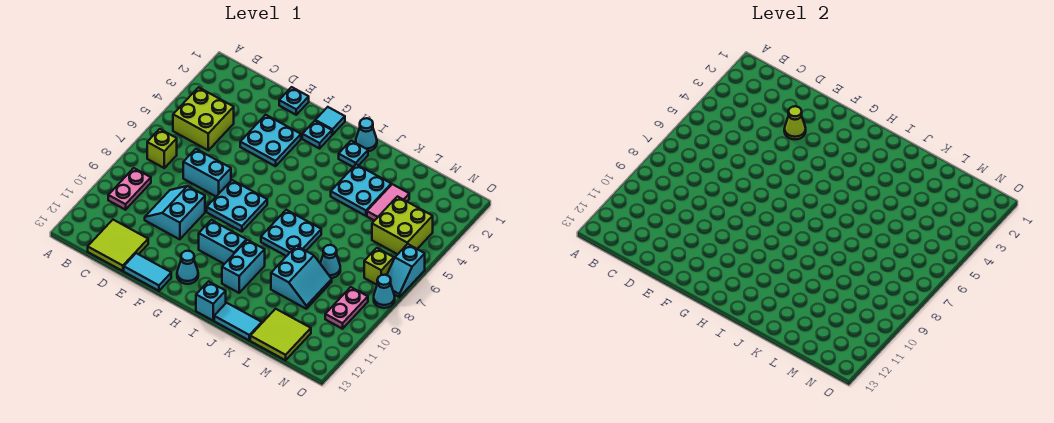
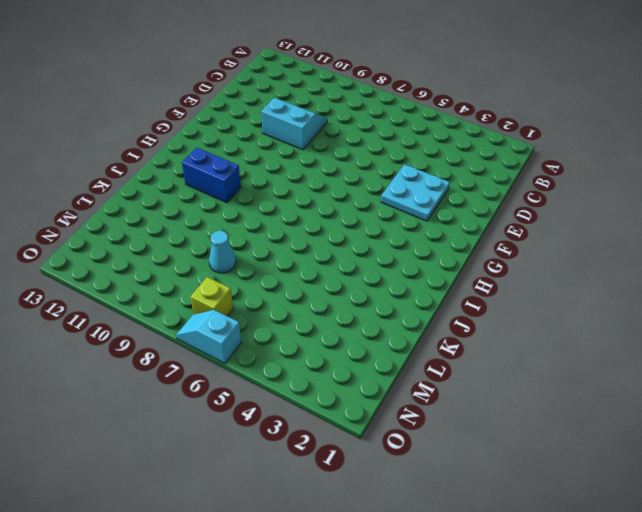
blue brick I10:I11 level 1 -> cyan brick I10:I11 level 1
none -> lime brick B4:C5 level 1
none -> lime brick B7 level 1
none -> pink plate B9:B10 level 1
none -> lime tile C12:D13 level 1

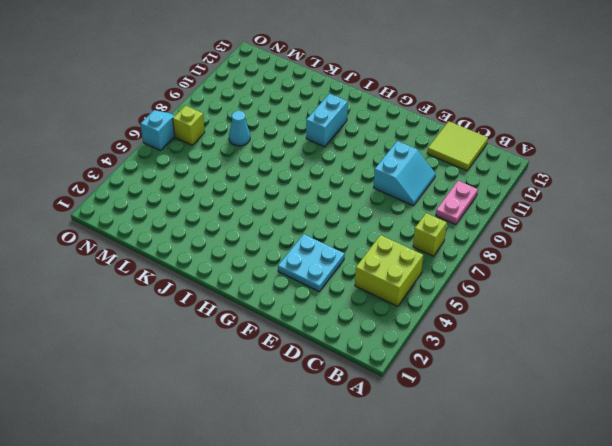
none -> cyan brick D7:E7 level 1
none -> cyan plate E1 level 1
none -> cyan tile E13:F13 level 1
none -> cyan plate F7:G8 level 1

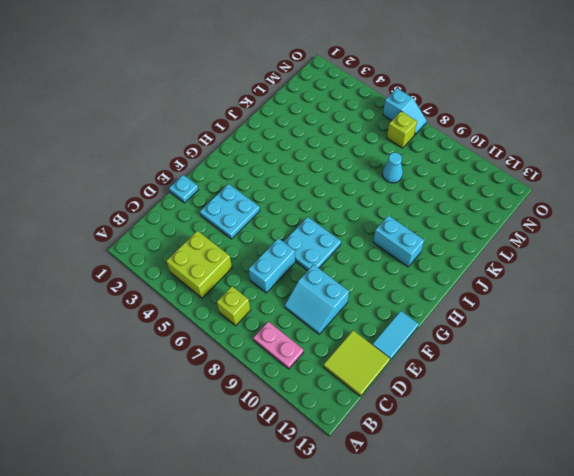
none -> cyan tile G1 level 1
none -> cyan plate G2 level 1
none -> cyan brick G10:H10 level 1
none -> cyan cone G12 level 1

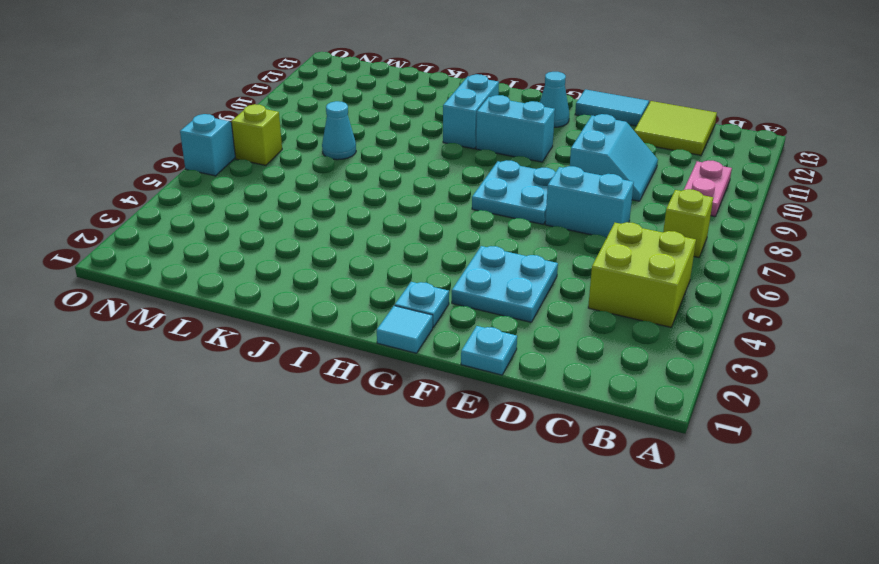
none -> cyan cone I1 level 1
none -> cyan plate I2 level 1
none -> cyan plate I7:J8 level 1
none -> cyan brick I13 level 1

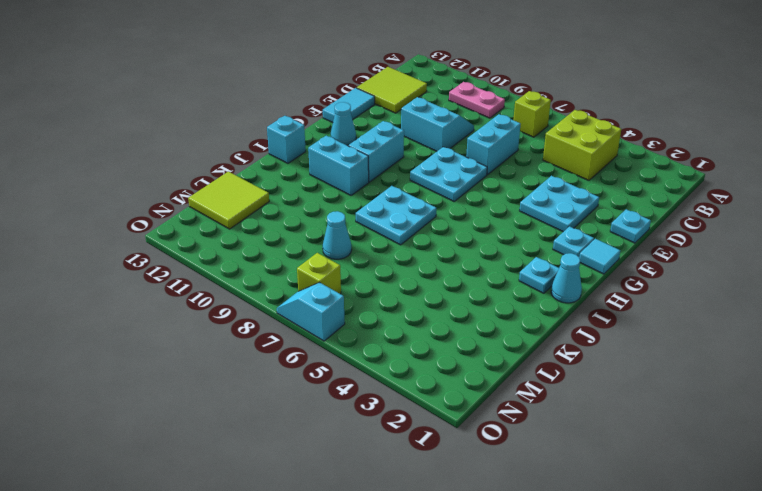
none -> cyan plate J3:K4 level 1
none -> cyan tile J13:K13 level 1
none -> cyan slope K9:L10 level 1 top K
none -> pink tile L3:L4 level 1

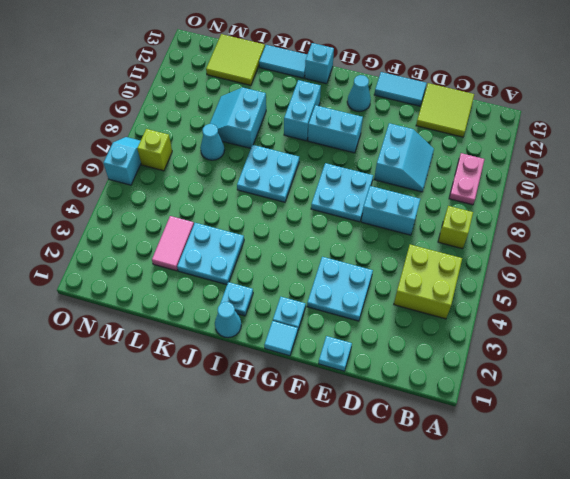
none -> lime brick M4:N5 level 1
none -> pink plate N9:N10 level 1
none -> cyan cone O8 level 1
none -> lime cone E3 level 2

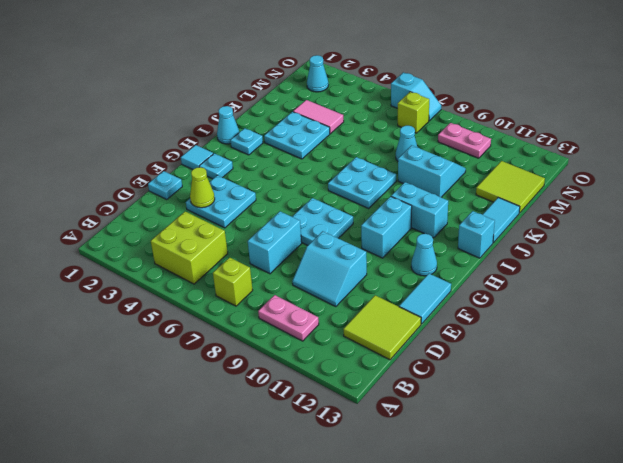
cyan cone N2 level 1 -> cyan cone O8 level 1
none -> lime brick M4:N5 level 1

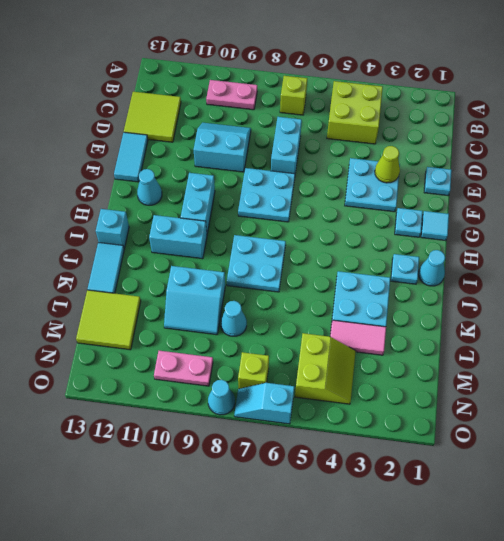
lime slope M4:N5 level 1 top 5 -> lime brick M4:N5 level 1

